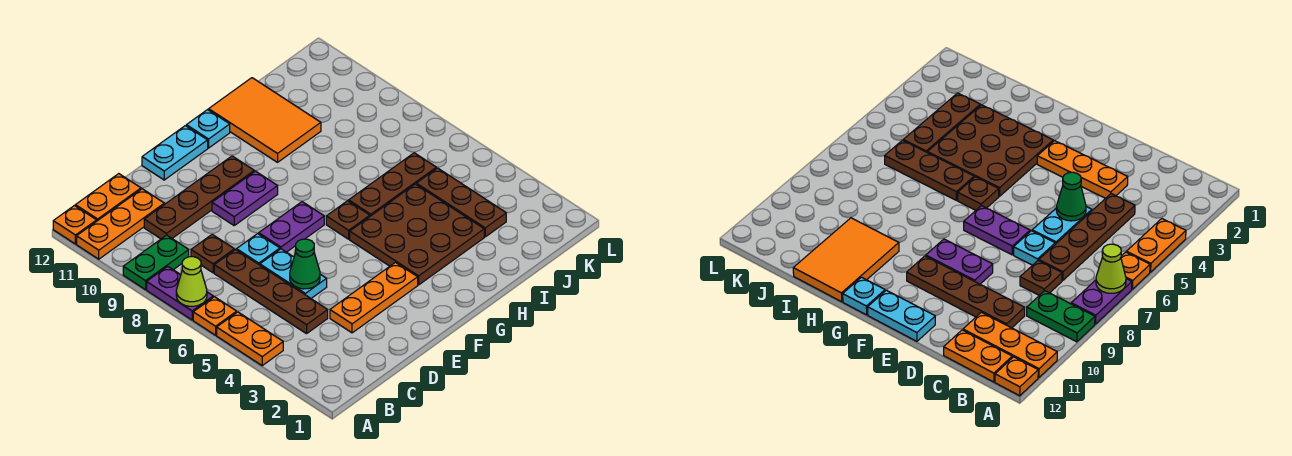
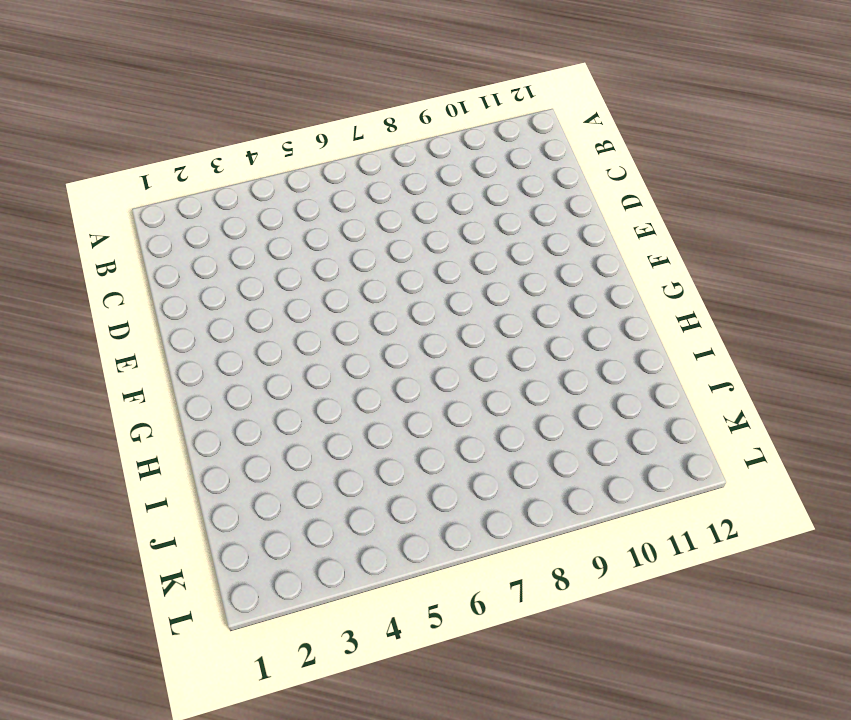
none -> orange plate A4:A5 level 1
none -> orange plate A6 level 1
none -> purple plate A7:A8 level 1

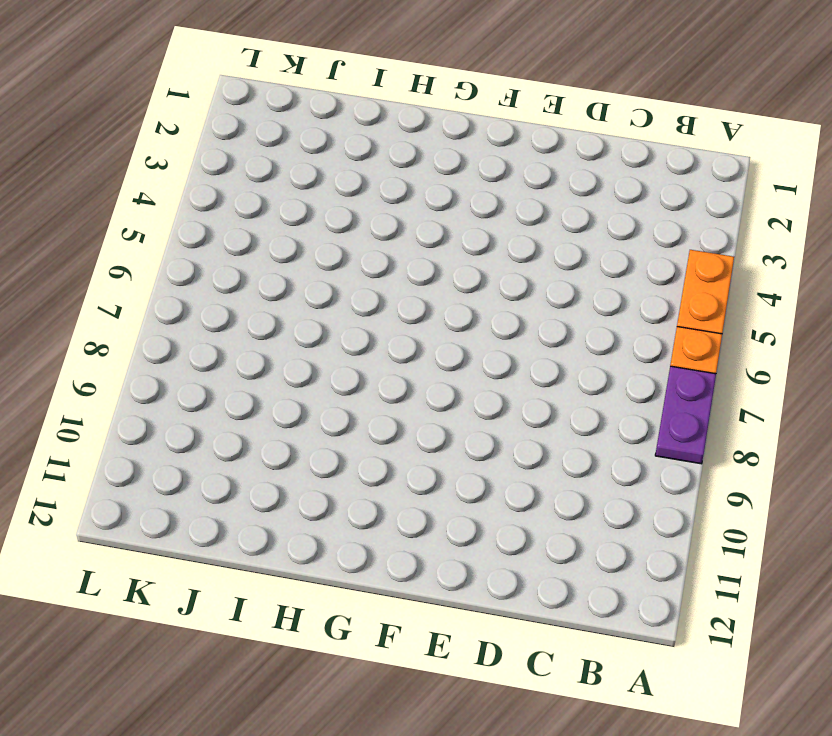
none -> green plate A9:B9 level 1
none -> orange plate A11:C11 level 1
none -> orange plate A12 level 1

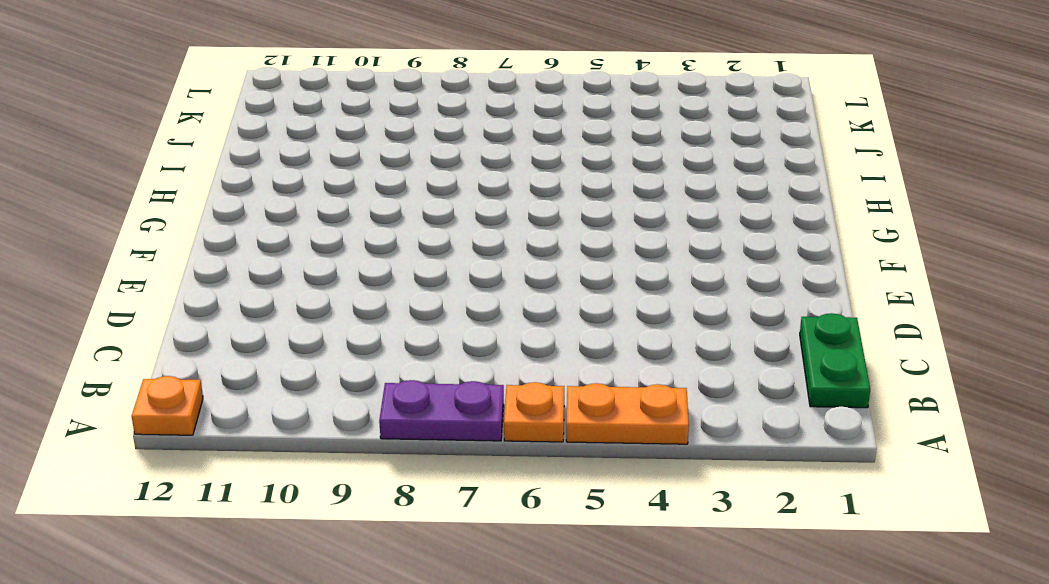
green plate B1:C1 level 1 -> green plate A9:B9 level 1
none -> orange plate A11:C11 level 1
none -> orange plate B12:C12 level 1
none -> brown plate C4:C7 level 1

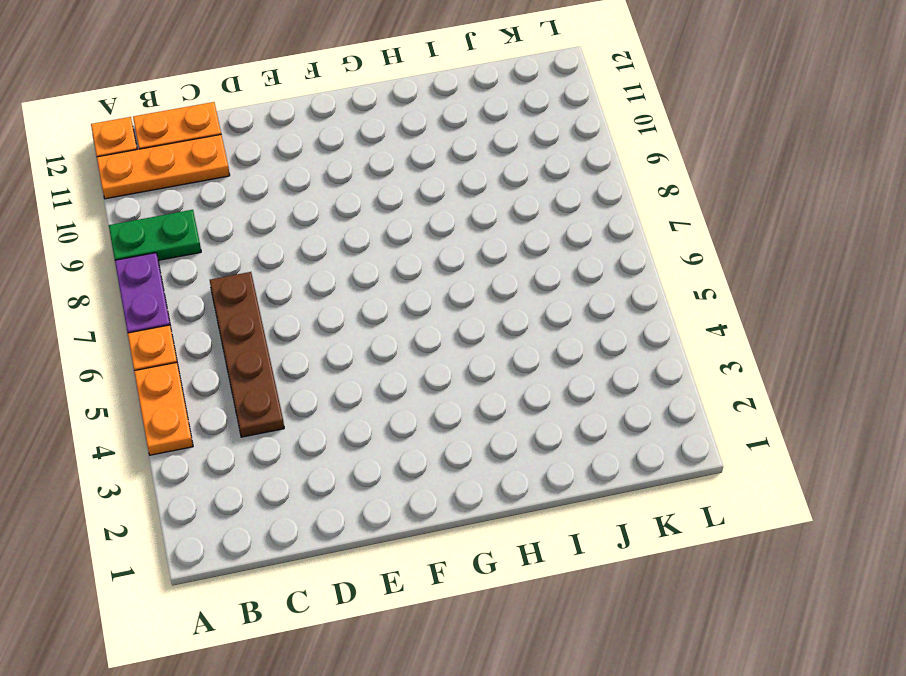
none -> brown plate C8 level 1
none -> brown plate C10:F10 level 1
none -> orange plate D3:F3 level 1

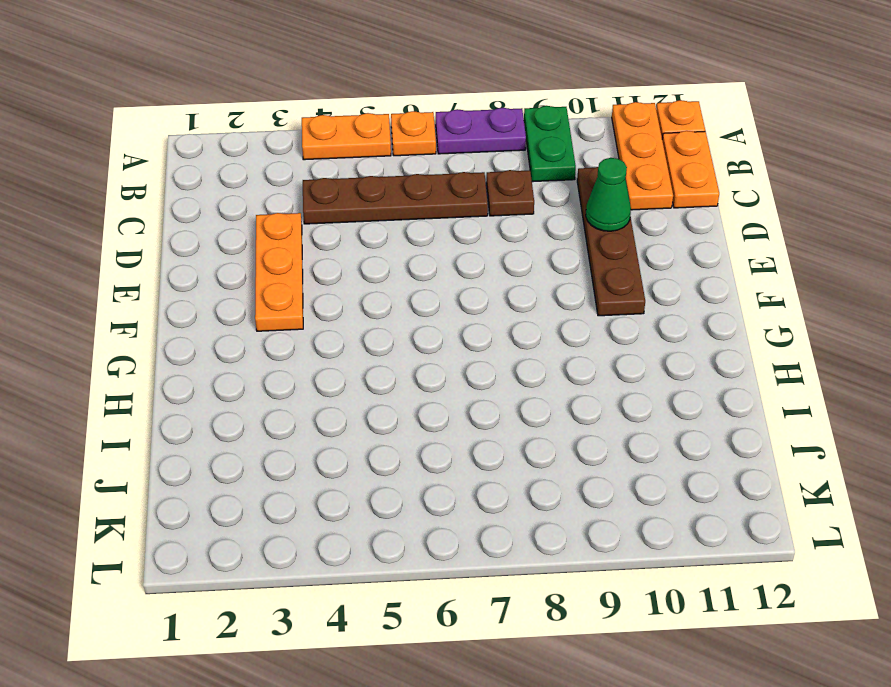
green cone D10 level 2 -> green cone D5 level 2
none -> cyan plate D5:D6 level 1
none -> cyan plate D7 level 1
none -> purple plate E7:F7 level 1

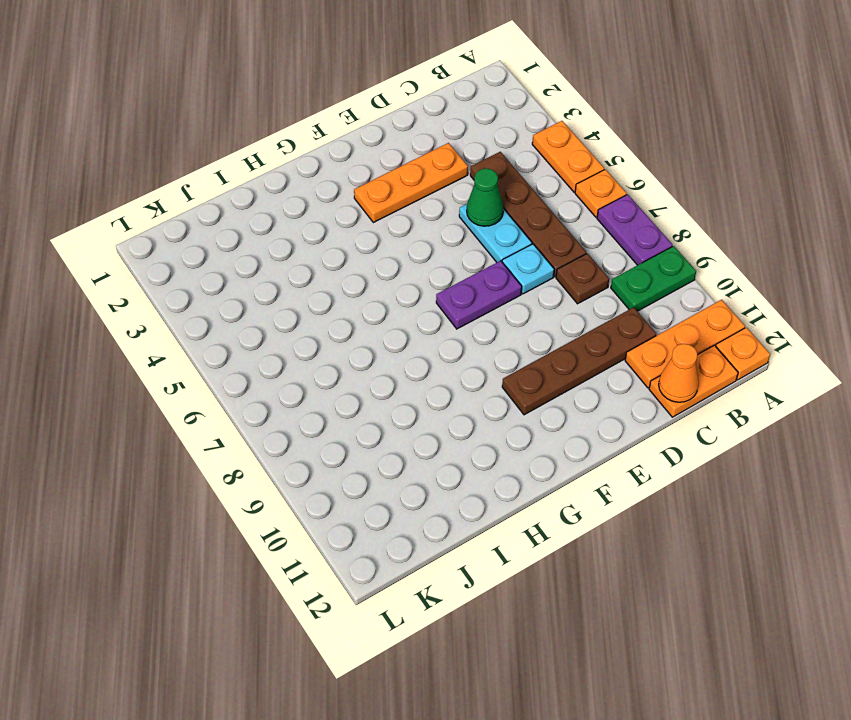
orange cone C12 level 2 -> none
none -> purple plate E9:F9 level 1
none -> cyan plate E12:F12 level 1
none -> brown plate G3:I5 level 1

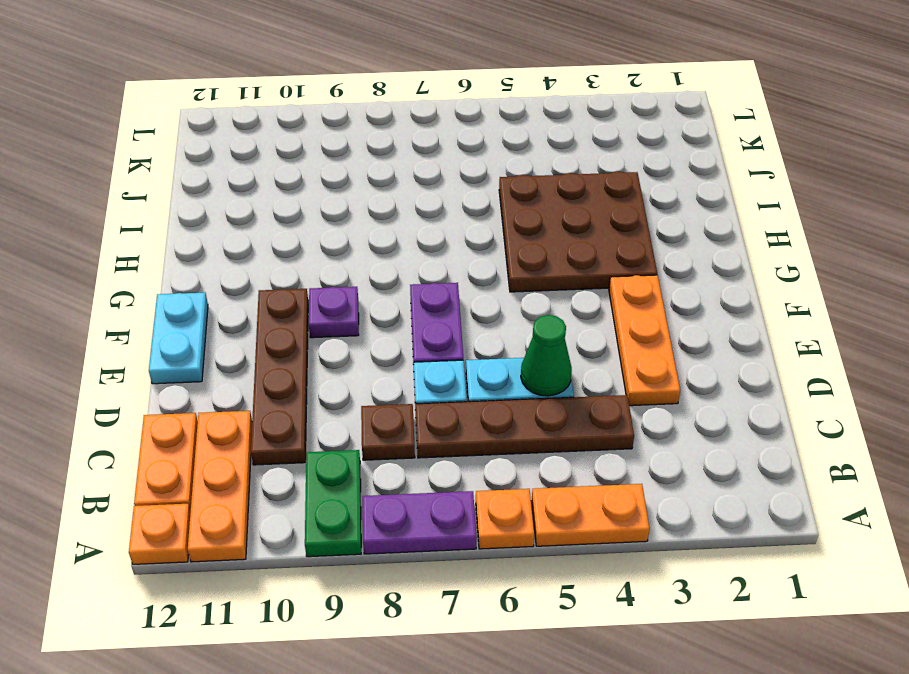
purple plate F9 level 1 -> purple plate E9:F9 level 1
none -> brown plate G6 level 1
none -> cyan plate G12 level 1
none -> brown plate H6:J6 level 1

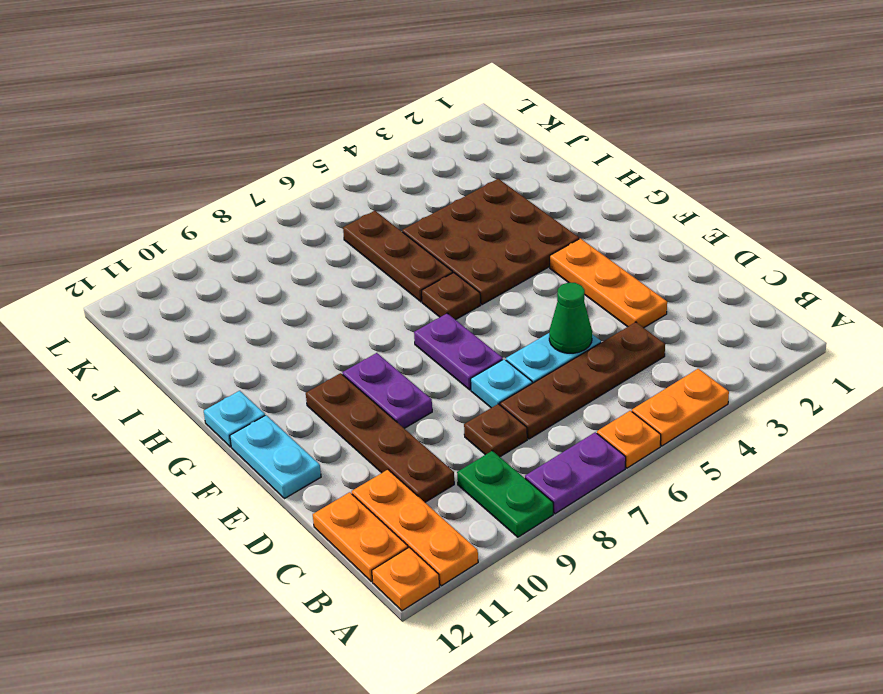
none -> orange tile H10:I12 level 1
none -> brown plate J3:J5 level 1
none -> lime cone A7 level 2

